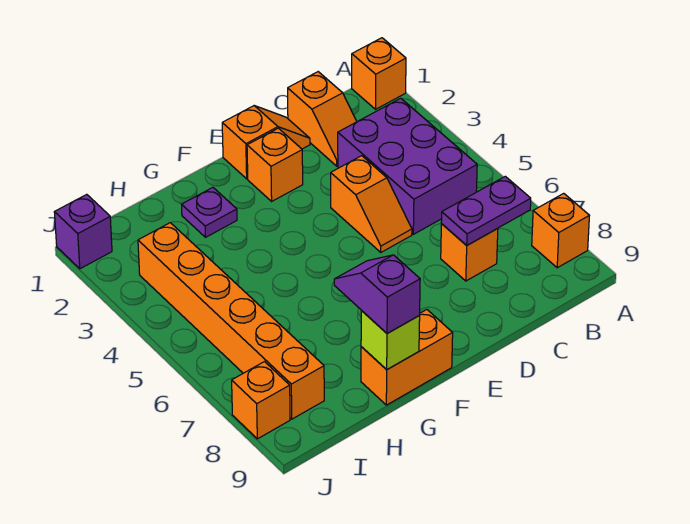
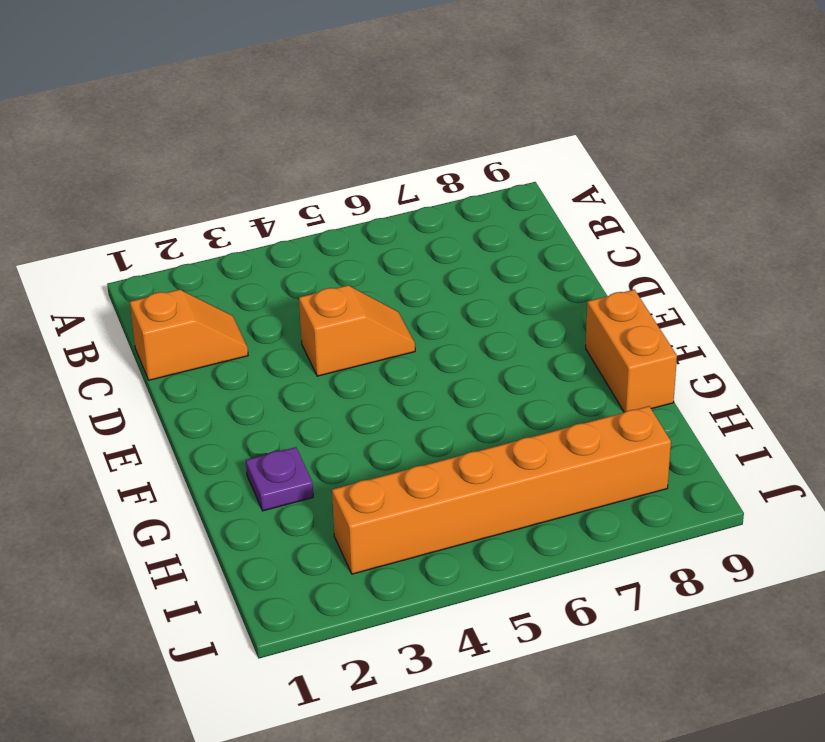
none -> orange brick A1 level 1
none -> orange brick A8 level 1
none -> purple brick B3:C5 level 1

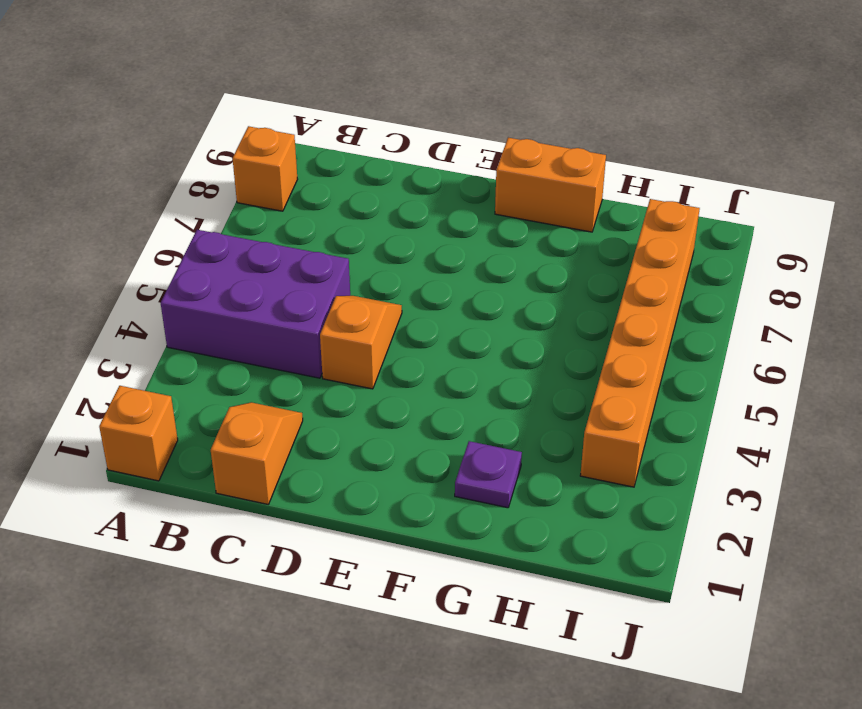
purple brick A4:C5 level 1 -> purple brick B3:C5 level 1
none -> orange brick C7 level 1
none -> orange slope D1:E1 level 1 top E
none -> orange brick E2 level 1

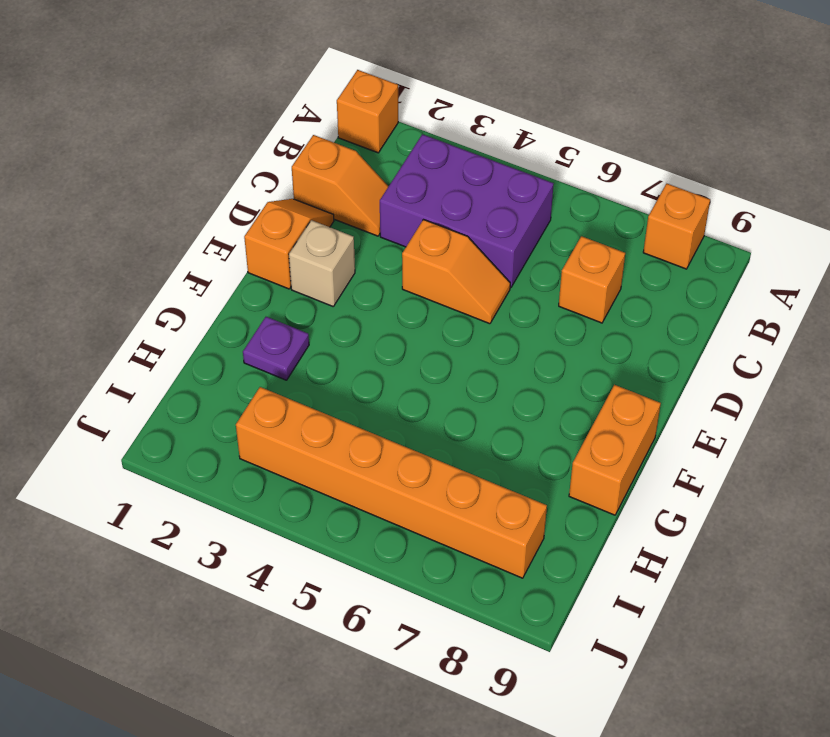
tan brick E2 level 1 -> orange brick E2 level 1
none -> purple brick J1 level 1
none -> orange brick J8 level 1
none -> purple plate B7:C7 level 2

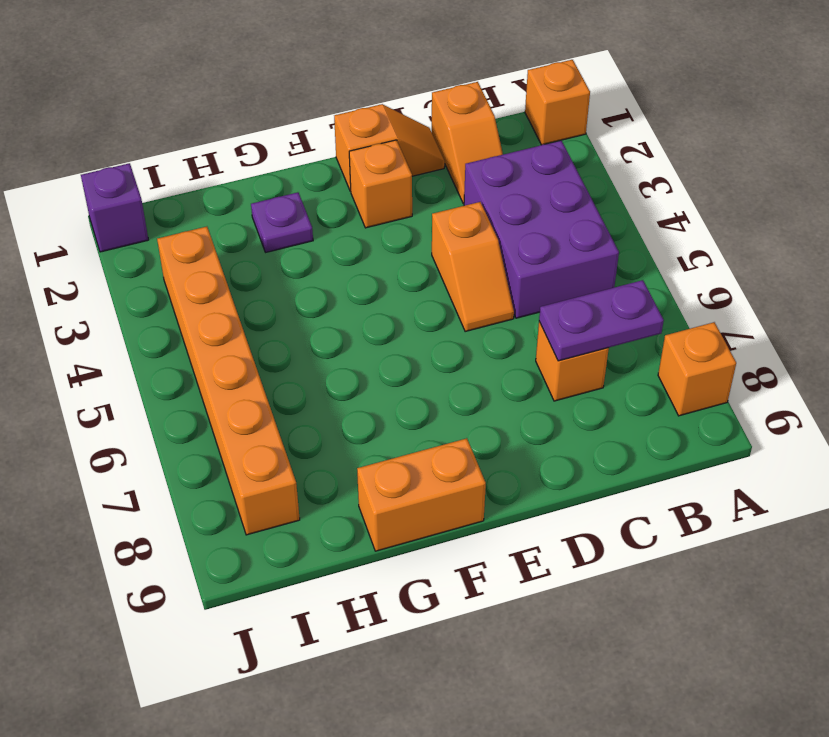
none -> orange brick J8 level 1
none -> lime brick G9 level 2
none -> purple slope G8:G9 level 3 top 9

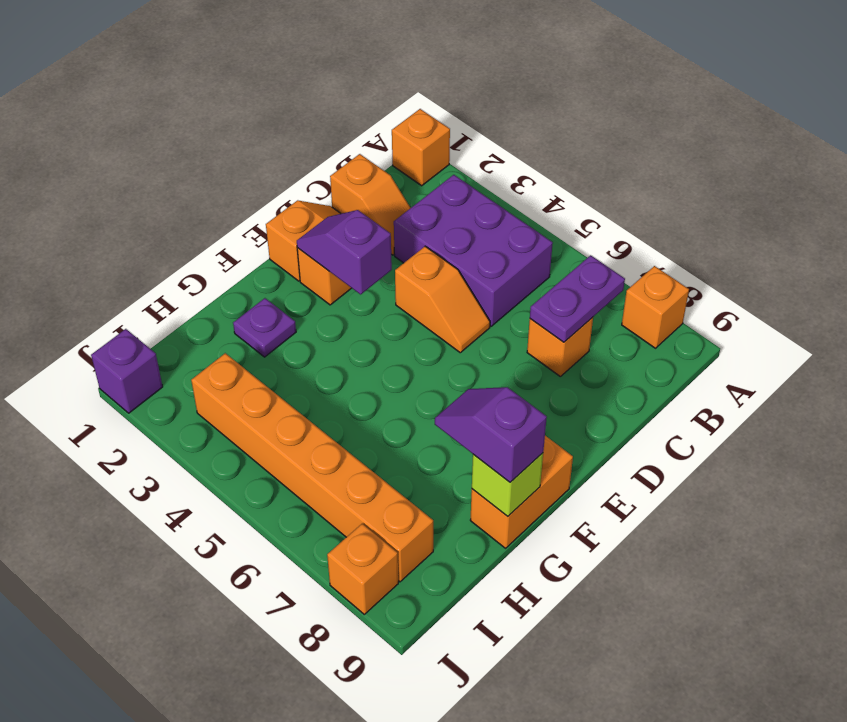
purple slope E2:E3 level 2 top 3 -> none

